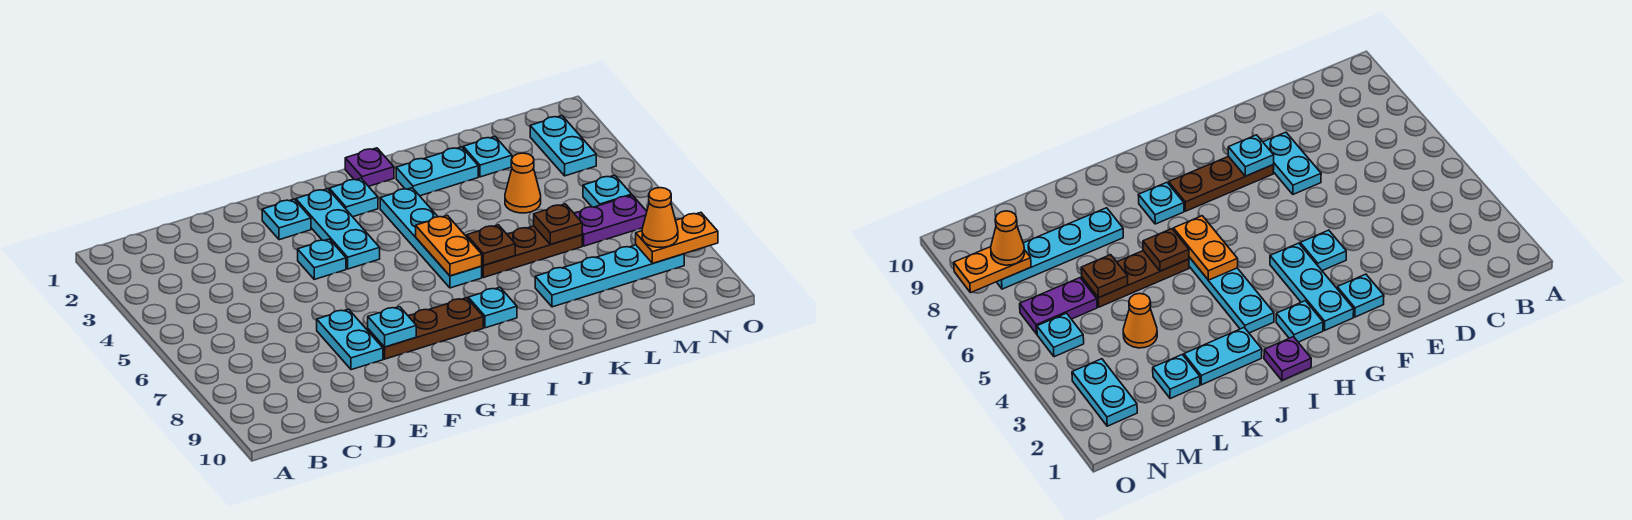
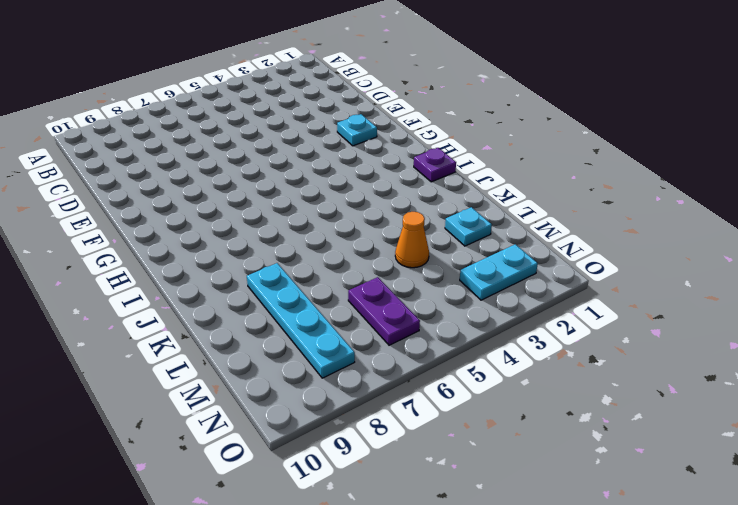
none -> cyan plate E7:E8 level 1
none -> cyan plate F4 level 1
none -> brown plate F8:H8 level 1

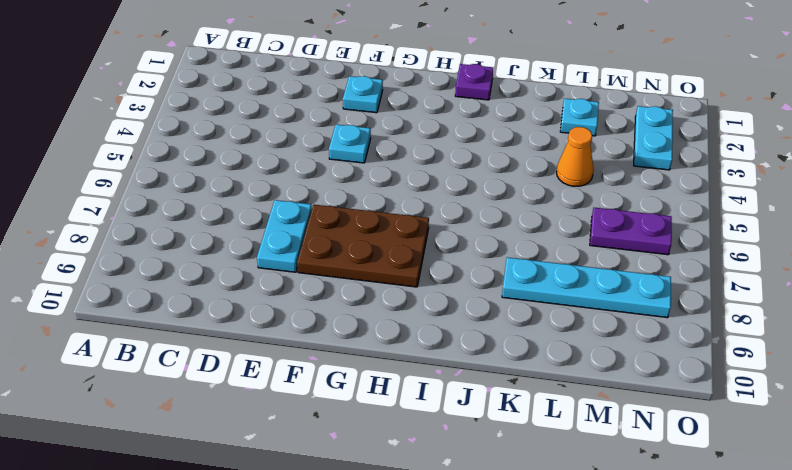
brown plate F7:H8 level 1 -> brown plate F8:H8 level 1
none -> cyan plate G2:G4 level 1
none -> cyan plate H2 level 1
none -> cyan plate I3:I6 level 1

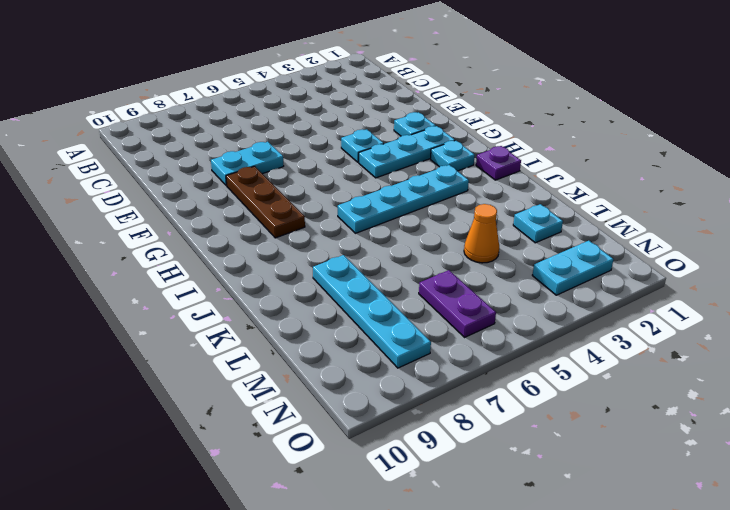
none -> cyan plate I8 level 1
none -> cyan plate J2:K2 level 1
none -> brown plate J6:L6 level 1

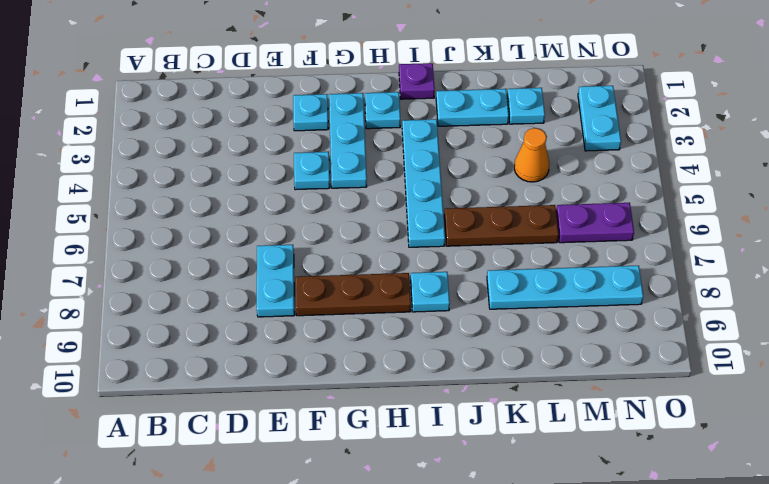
none -> cyan plate N5 level 1
none -> cyan plate F8 level 2
none -> orange plate I5:I6 level 2

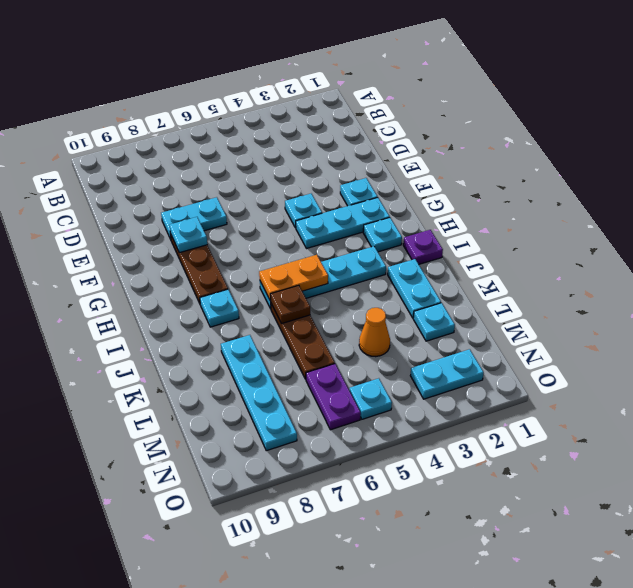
none -> brown plate L6 level 2
none -> orange plate N8:O8 level 2
none -> orange cone N8 level 3

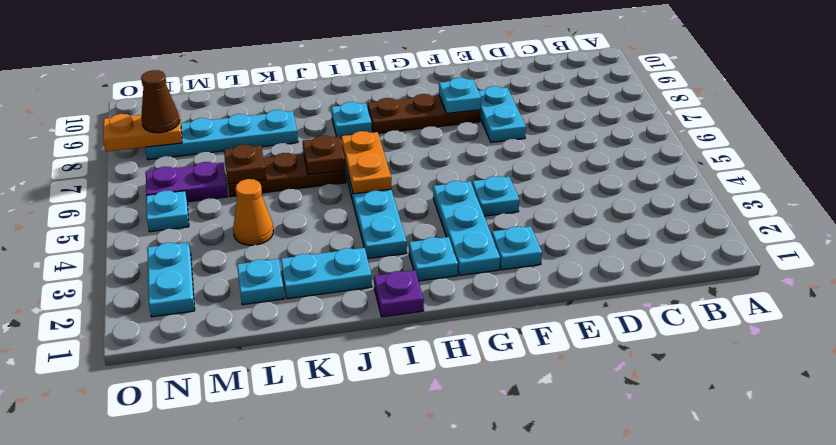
brown cone N8 level 3 -> orange cone N8 level 3

